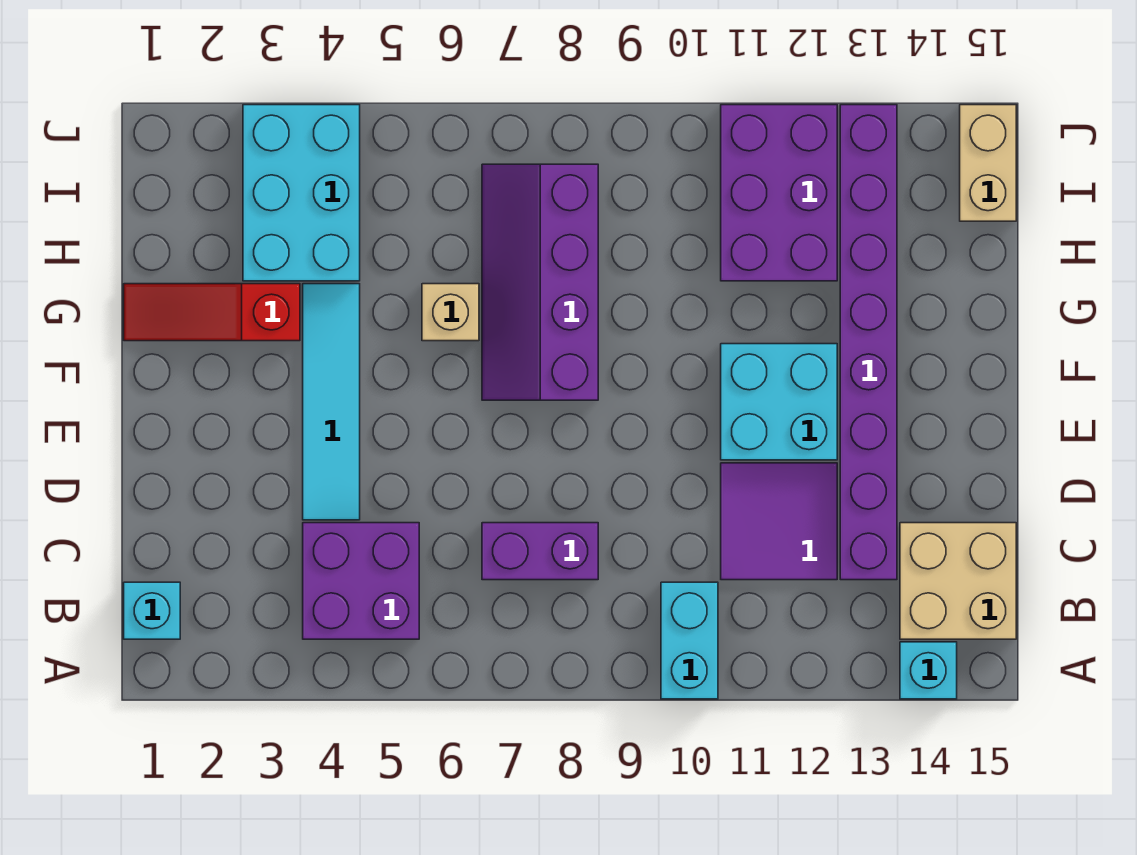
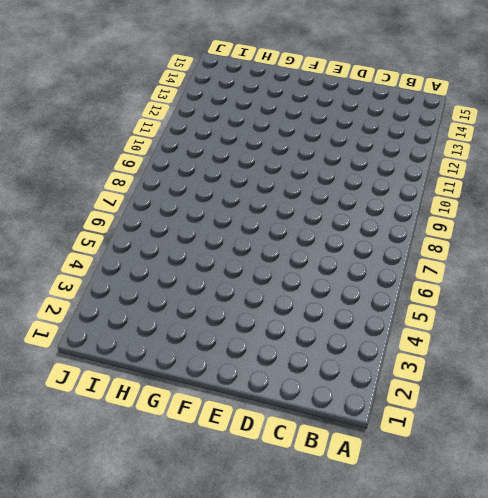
none -> cyan brick A10:B10 level 1
none -> cyan brick A14 level 1
none -> cyan brick B1 level 1

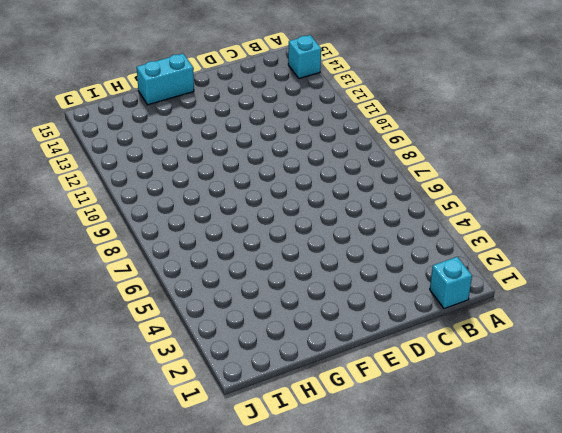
cyan brick F15:G15 level 1 -> cyan brick A10:B10 level 1
none -> purple brick B4:C5 level 1
none -> tan brick B14:C15 level 1
none -> purple brick C7:C8 level 1

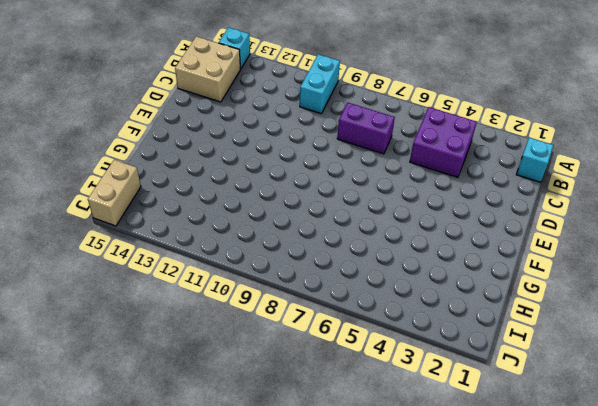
none -> purple tile C11:D12 level 1
none -> purple brick C13:J13 level 1
none -> cyan tile D4:G4 level 1

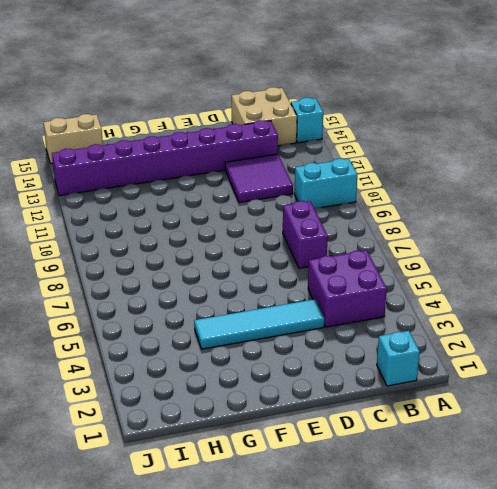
none -> cyan brick E11:F12 level 1
none -> purple slope F7:I8 level 1 top 8
none -> red slope G1:G3 level 1 top 3

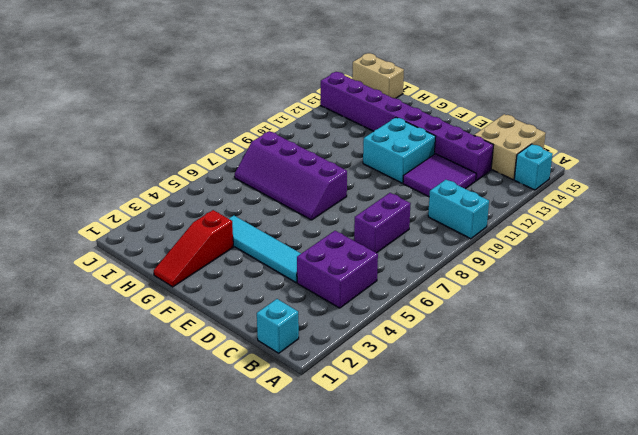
none -> tan brick G6 level 1
none -> cyan brick H3:J4 level 1
none -> purple brick H11:J12 level 1

